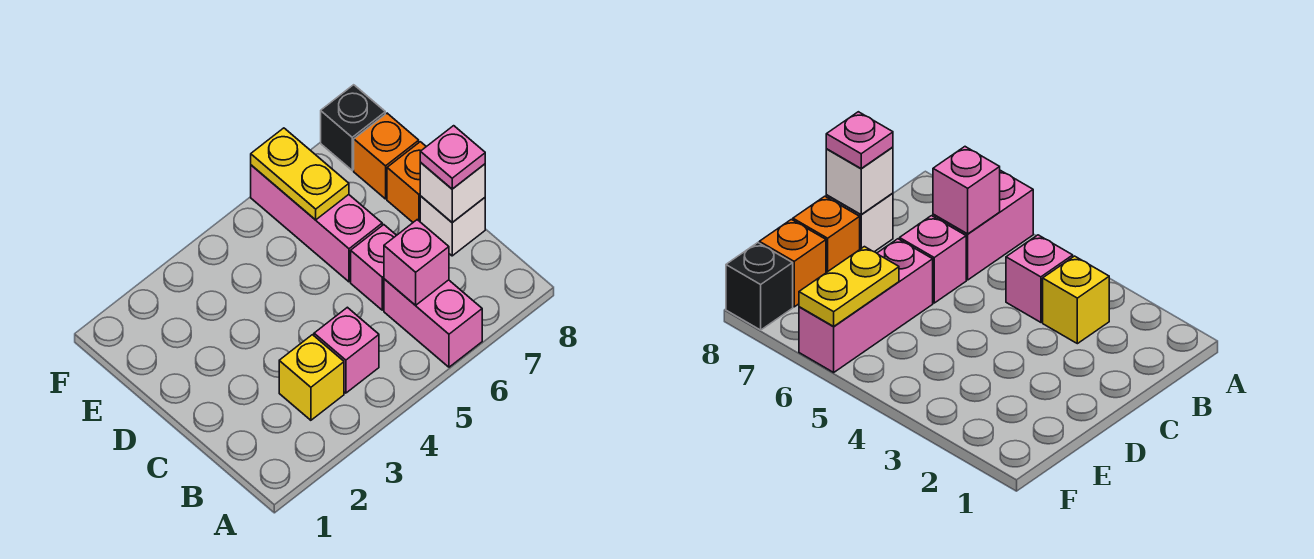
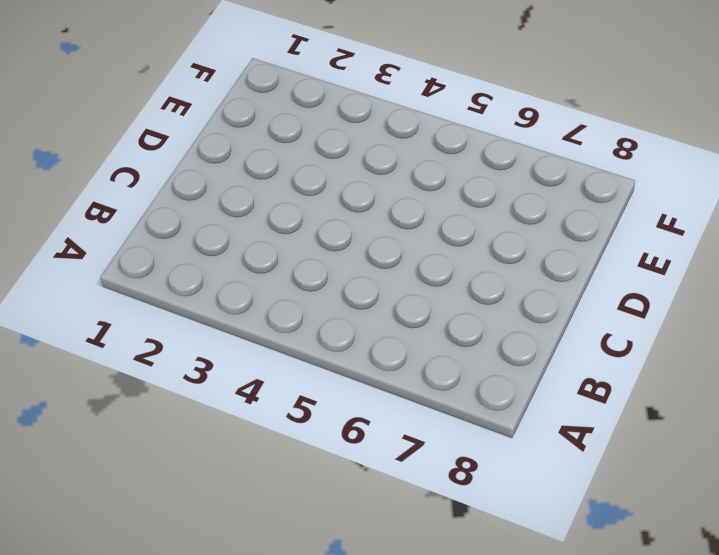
none -> pink brick A6:B6 level 1
none -> yellow brick B3 level 1
none -> pink brick B4 level 1

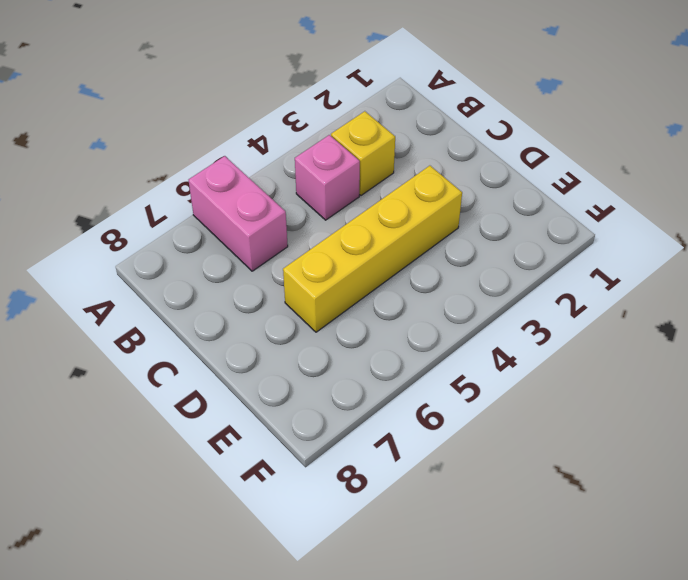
yellow brick D3:D6 level 1 -> pink brick D6:F6 level 1
none -> pink brick C6 level 1
none -> white brick C8 level 1
none -> orange brick D8 level 1

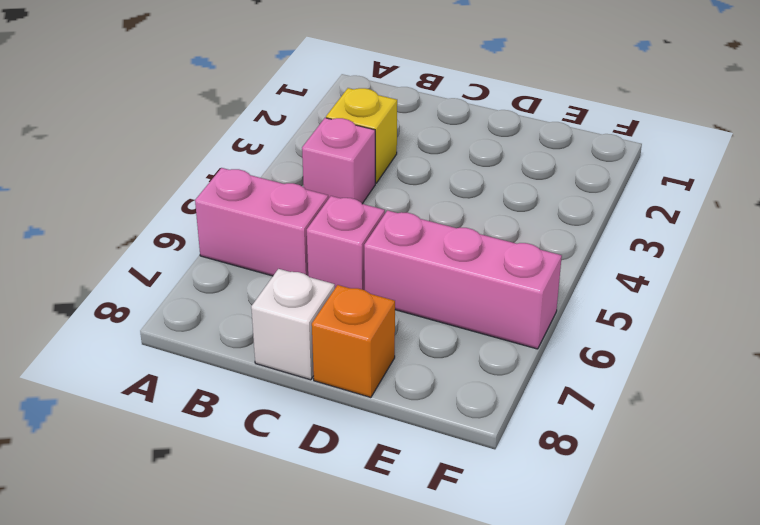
none -> orange brick E8 level 1
none -> black brick F8 level 1
none -> pink brick B6 level 2

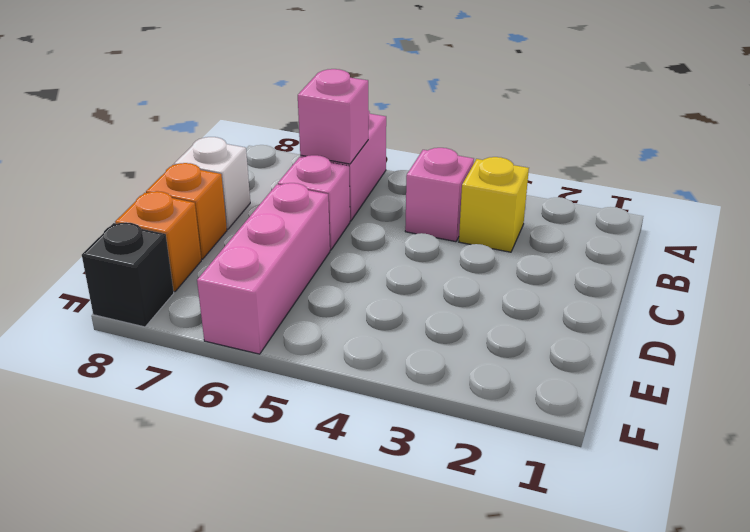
none -> white brick C8 level 2
none -> yellow plate E6:F6 level 2
none -> pink plate C8 level 3

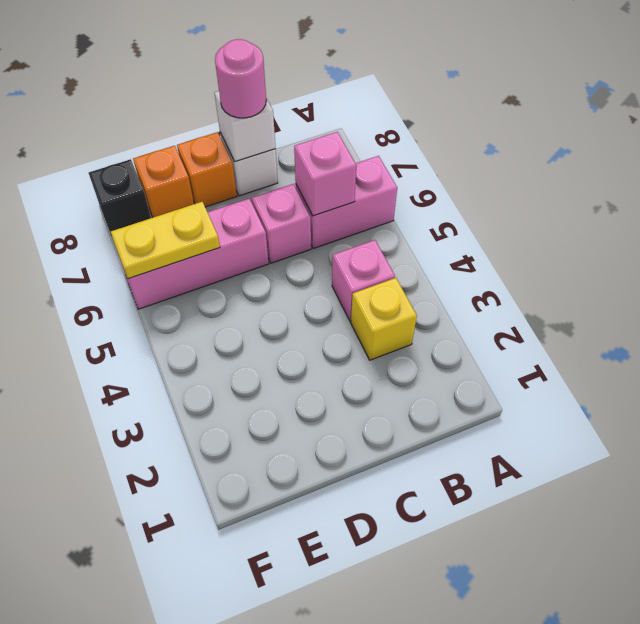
pink round brick C8 level 3 -> pink plate C8 level 3

